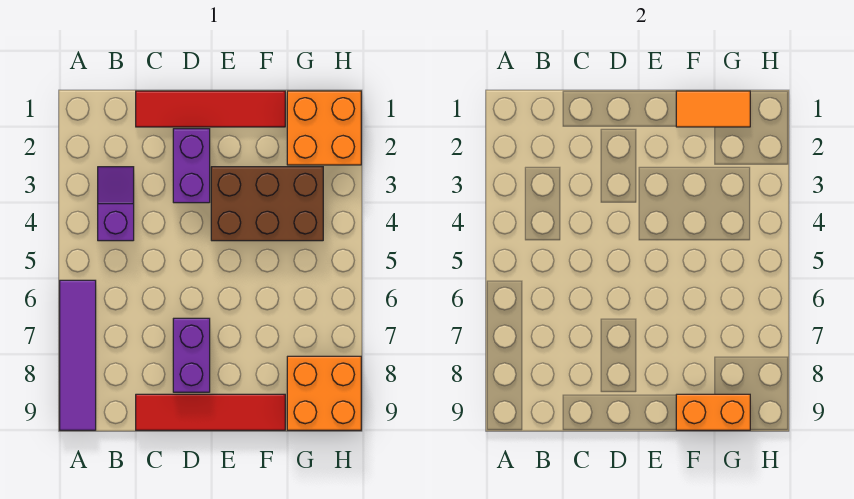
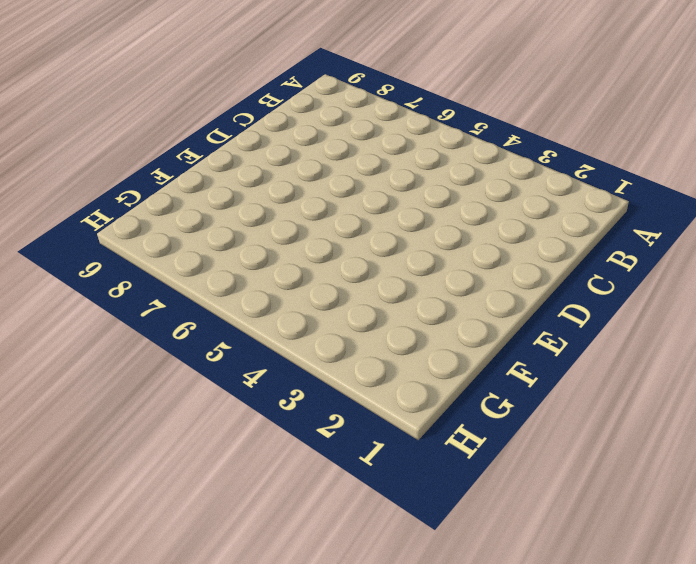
none -> purple tile A6:A9 level 1
none -> purple slope B3:B4 level 1 top 4

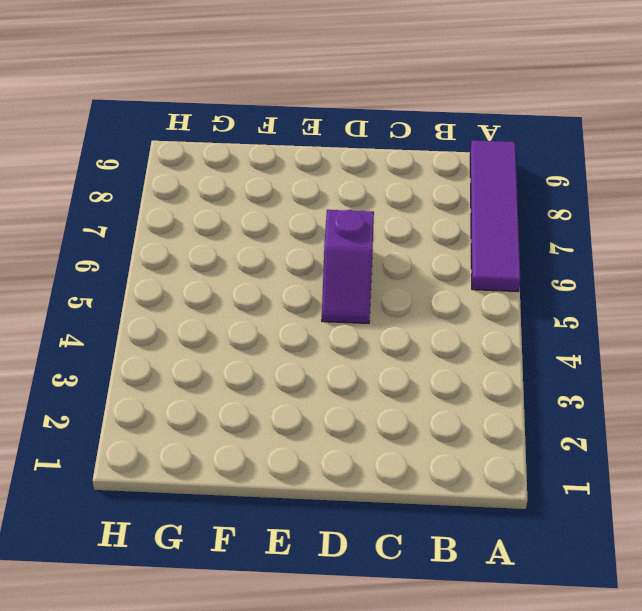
purple slope D5:D6 level 1 top 6 -> purple slope B3:B4 level 1 top 4
none -> red tile C1:F1 level 1
none -> red tile C9:F9 level 1

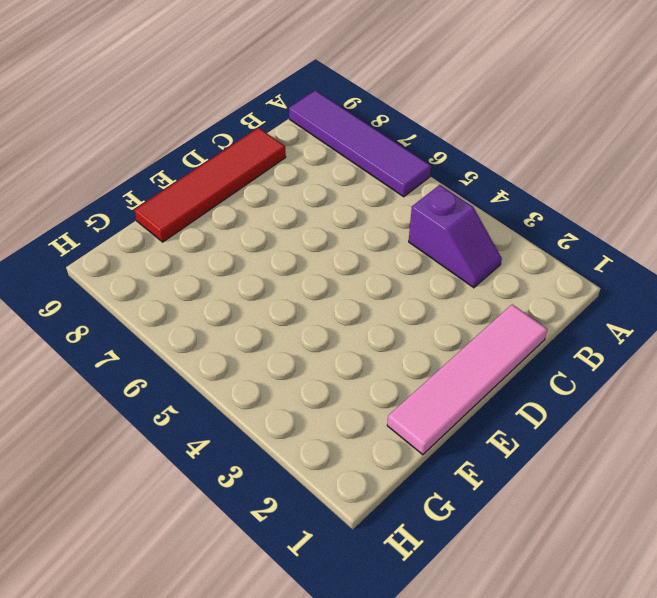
pink tile C1:F1 level 1 -> red tile C1:F1 level 1
none -> purple brick D2:D3 level 1
none -> purple brick D7:D8 level 1

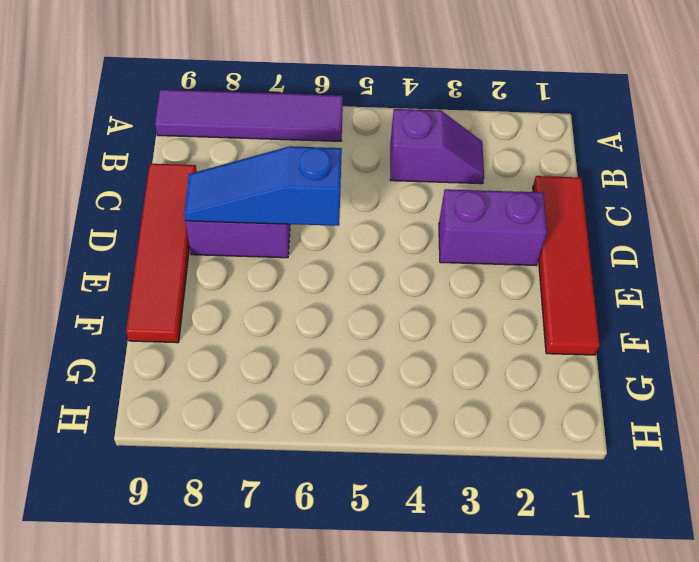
blue slope D6:D8 level 2 top 6 -> none
none -> brown brick E3:G4 level 1
none -> orange brick G1:H2 level 1

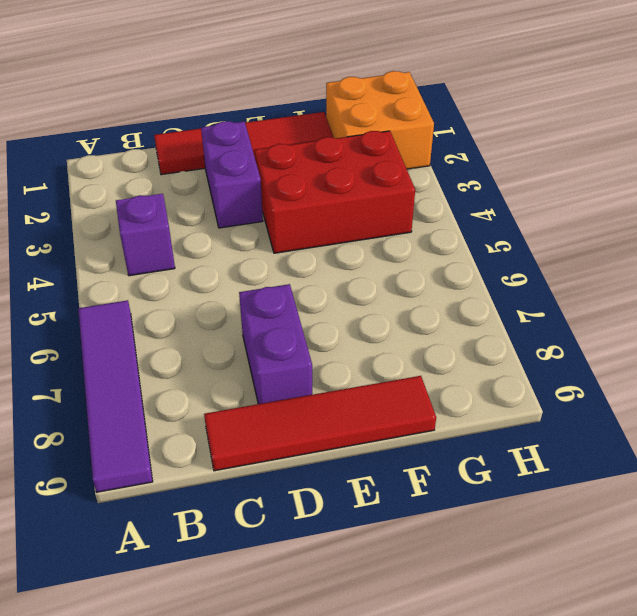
red brick E3:G4 level 1 -> brown brick E3:G4 level 1
none -> orange brick G8:H9 level 1
none -> orange tile F1:G1 level 2

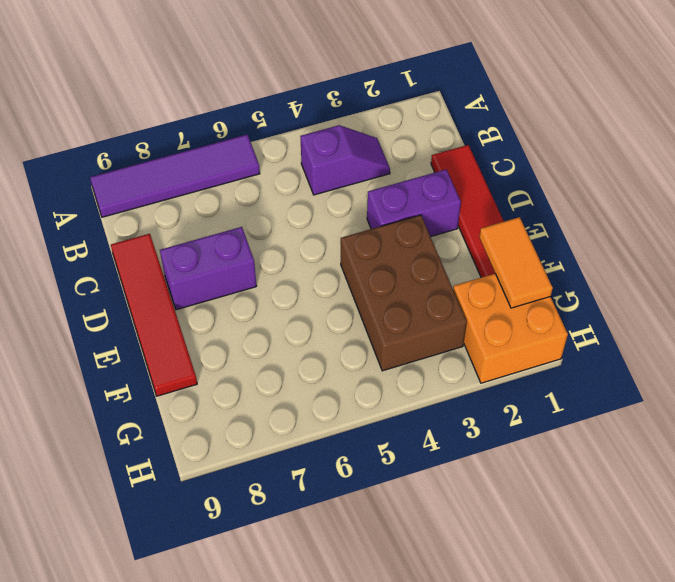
none -> orange brick G8:H9 level 1
none -> orange brick F9:G9 level 2

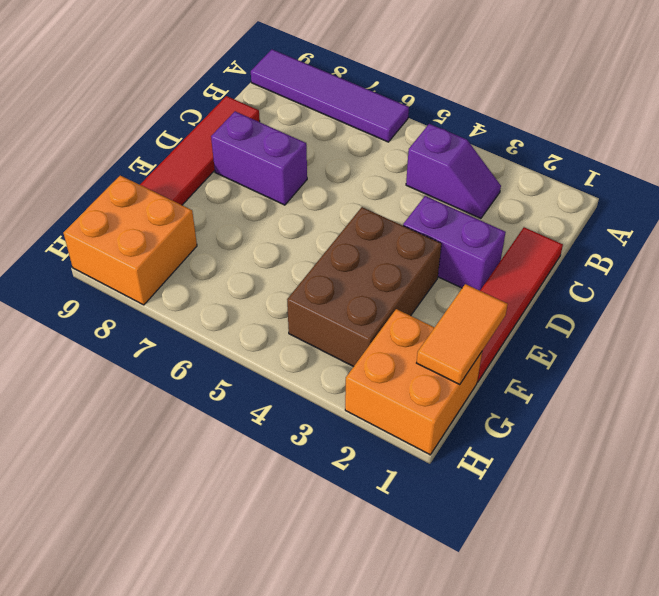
none -> orange brick F9:G9 level 2

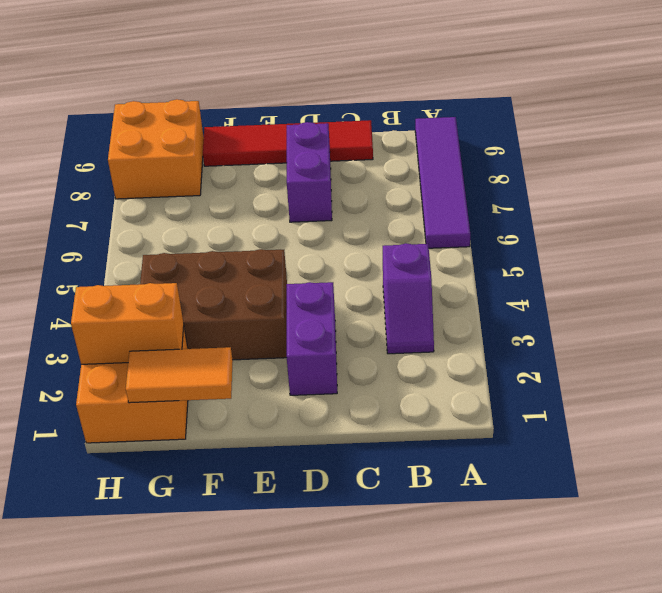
orange brick G2:H2 level 2 -> orange brick F9:G9 level 2
none -> red tile C1:F1 level 1

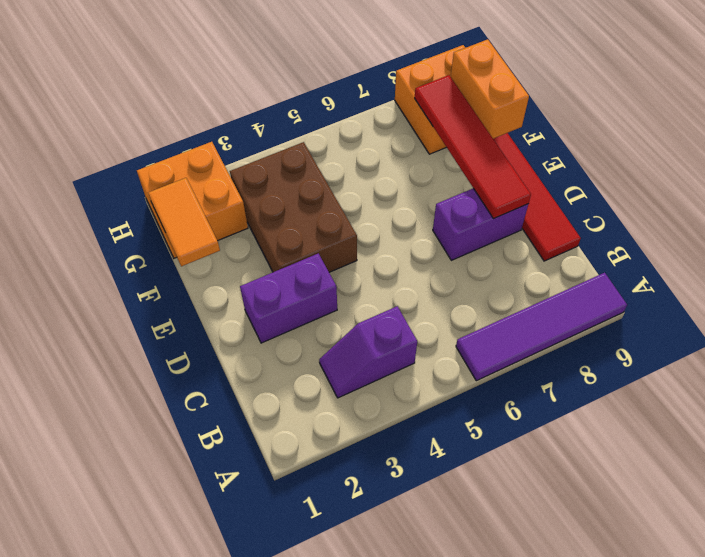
red tile D8:G8 level 2 -> red tile C1:F1 level 1

